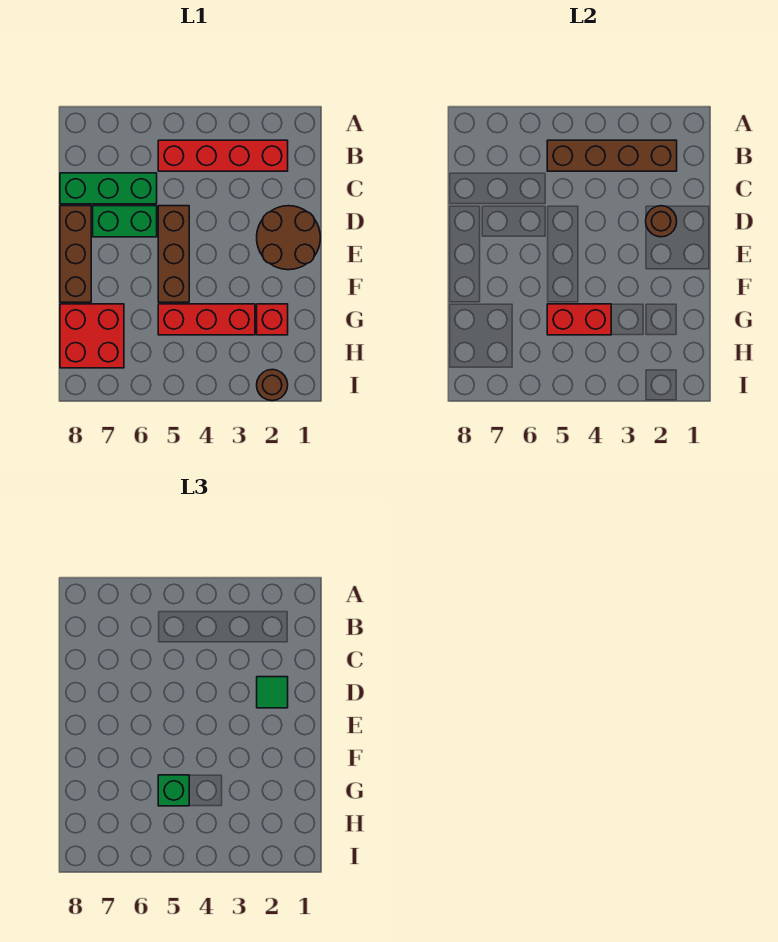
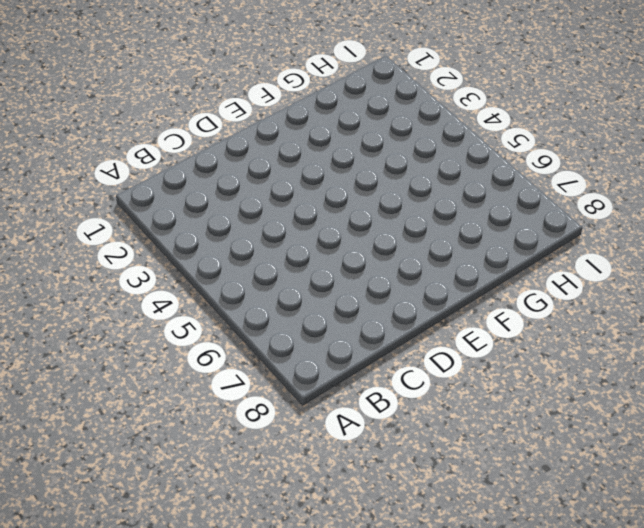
none -> red brick B2:B5 level 1
none -> green brick C6:C8 level 1
none -> brown round brick D1:E2 level 1

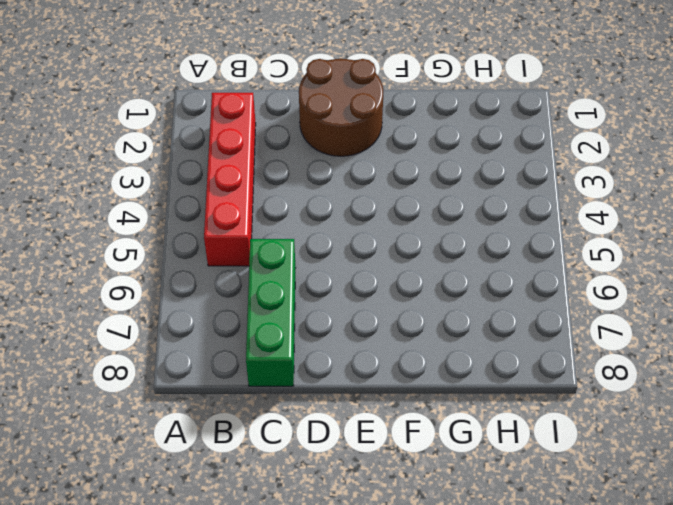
none -> brown brick D5:F5 level 1
none -> green brick D6:D7 level 1
none -> brown brick D8:F8 level 1

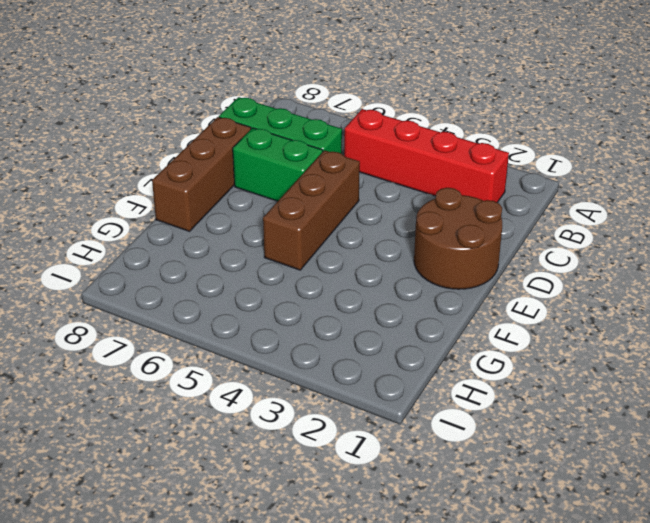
none -> red brick G2 level 1
none -> red brick G3:G5 level 1
none -> red brick G7:H8 level 1

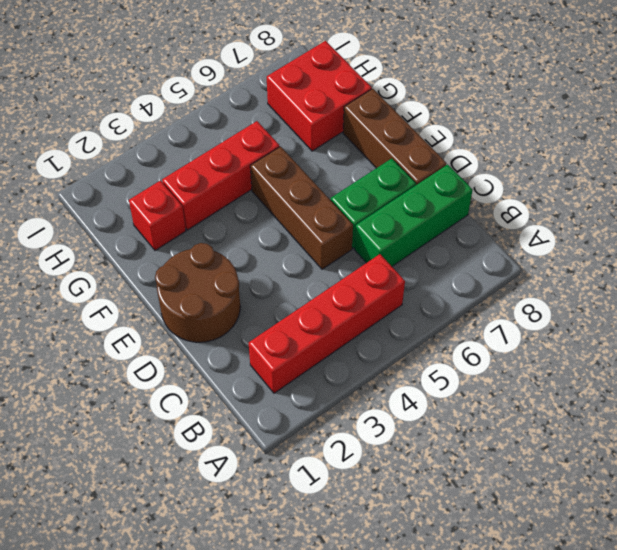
none -> brown round brick I2 level 1
none -> brown brick B2:B5 level 2
none -> brown round brick D2 level 2

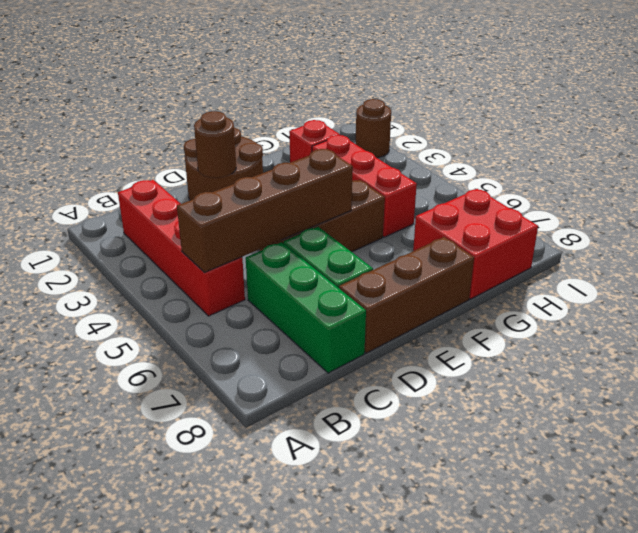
brown brick B5:E5 level 2 -> brown brick B2:B5 level 2
none -> red brick G4:G5 level 2
none -> green tile D2 level 3
none -> green brick G5 level 3

